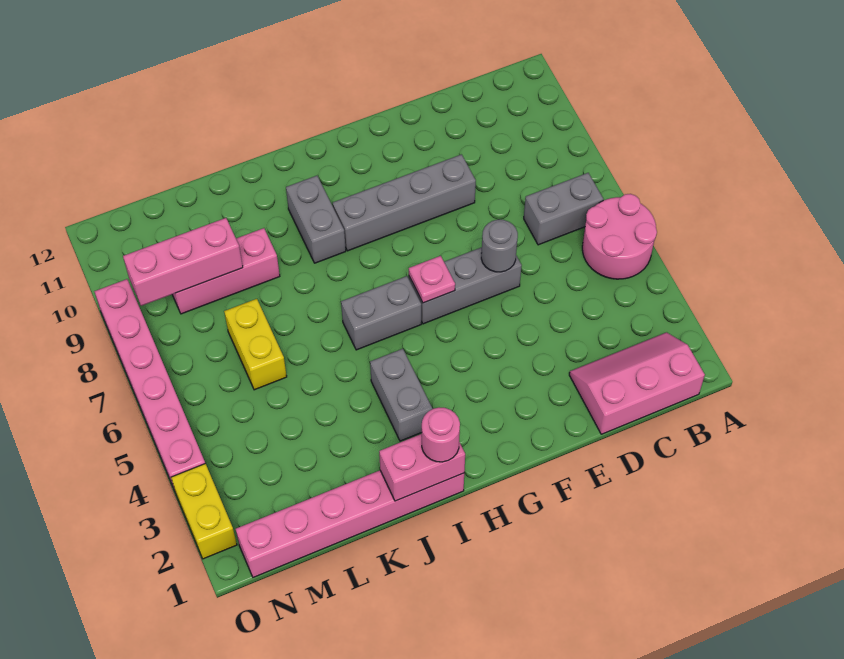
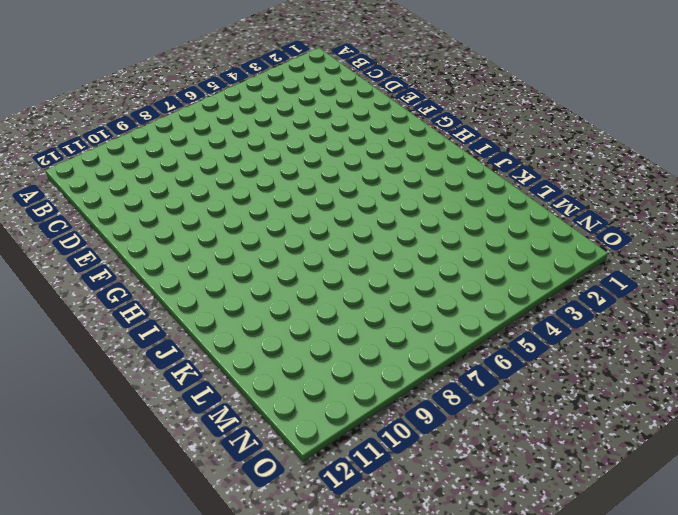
none -> pink round brick A5:B6 level 1
none -> pink slope B1:D2 level 1 top 1
none -> grey brick B7:C7 level 1

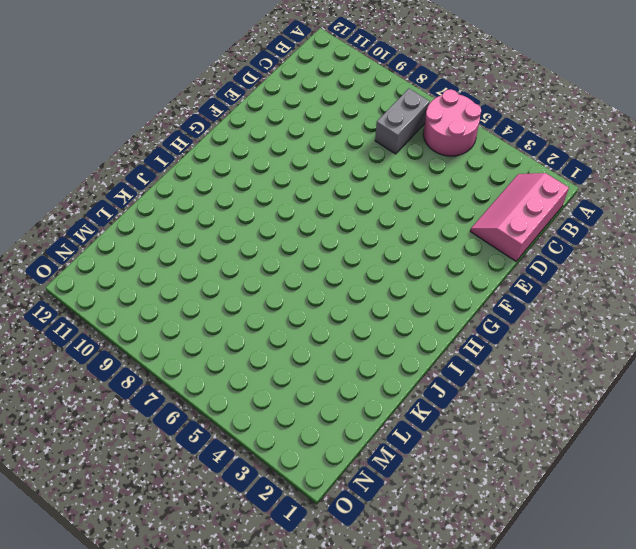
none -> grey brick E6:G6 level 1
none -> grey brick E9:H9 level 1
none -> grey brick H6:I6 level 1

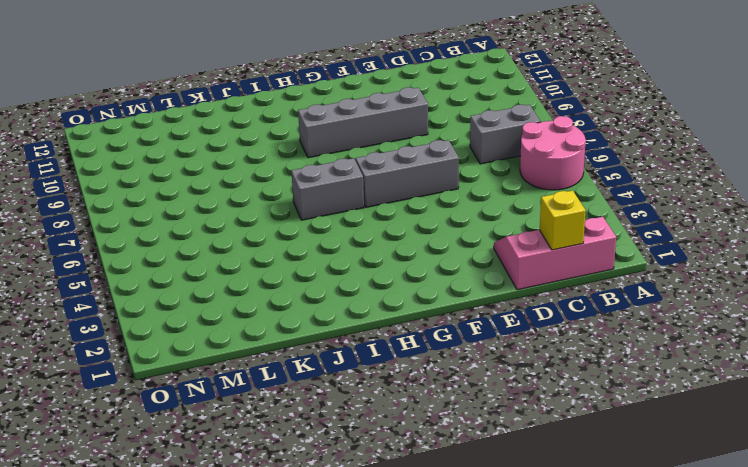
yellow brick C1 level 2 -> none
none -> pink brick I1:N1 level 1
none -> grey brick I3:I4 level 1
none -> grey brick I9:I10 level 1

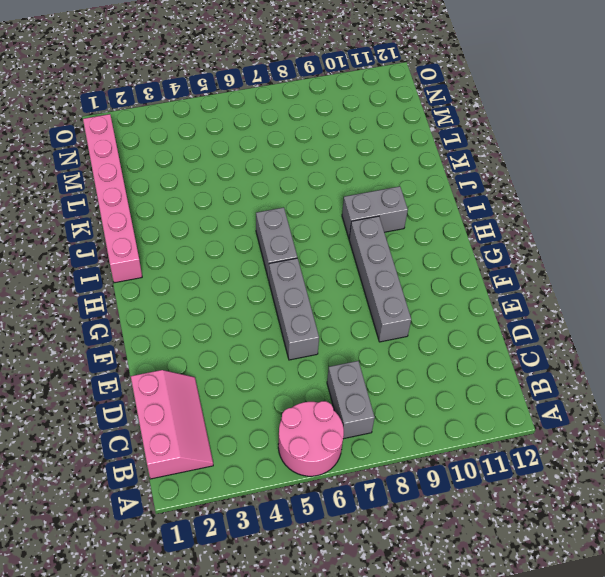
none -> grey brick I3:I4 level 1
none -> pink brick K9:M9 level 1
none -> yellow brick L6:L7 level 1

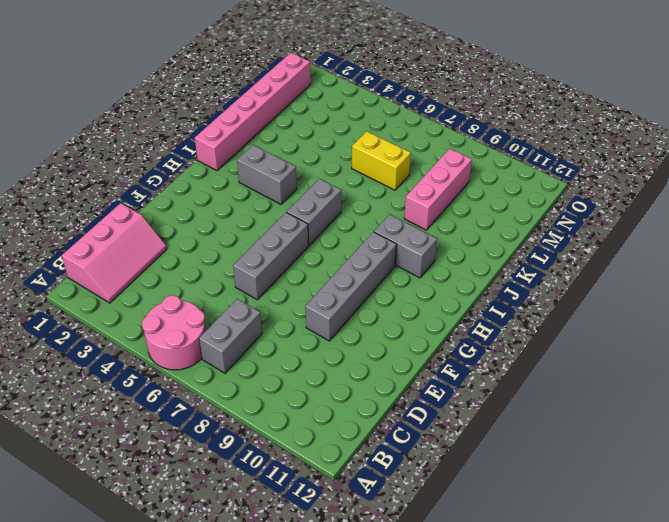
none -> yellow brick O2:O3 level 1
none -> pink brick O4:O9 level 1
none -> grey round brick E6 level 2

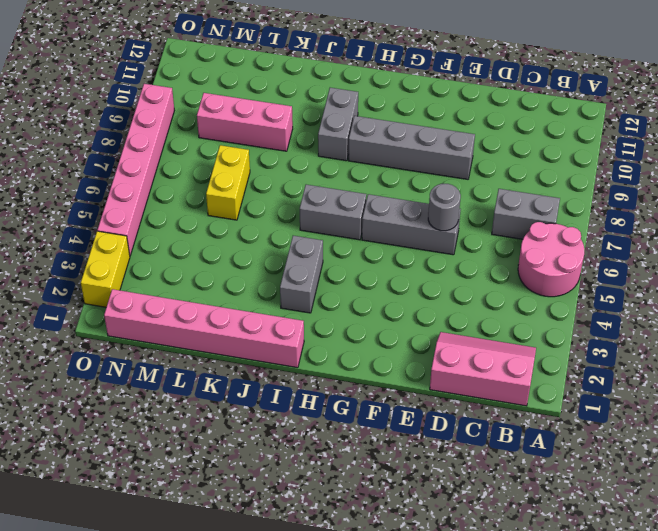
none -> pink plate G6 level 2
none -> pink brick I1:J1 level 2
none -> pink brick L9:N9 level 2

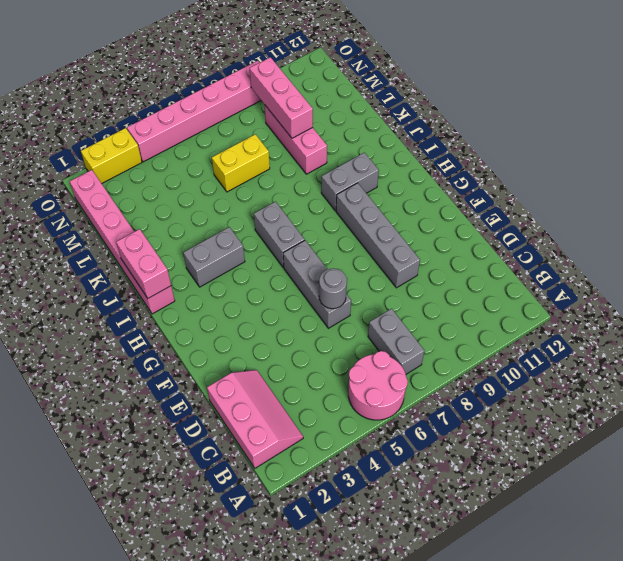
none -> pink plate G6 level 2
none -> pink round brick I1 level 3

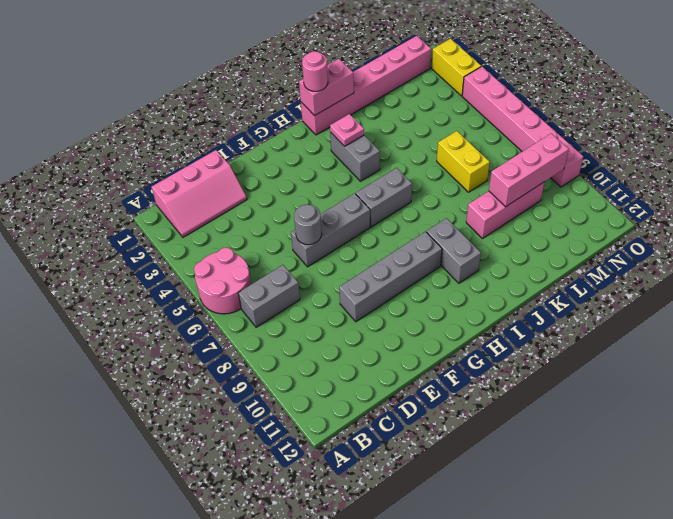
pink plate I3 level 2 -> pink plate G6 level 2

